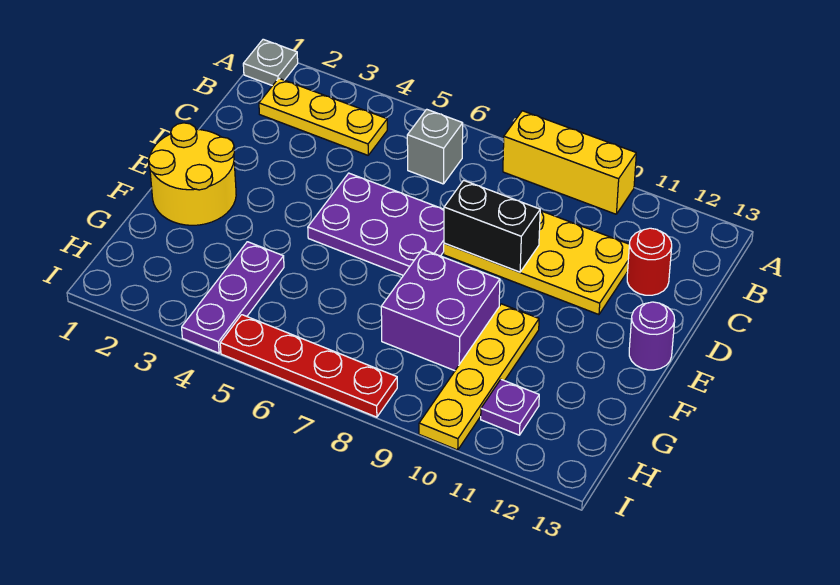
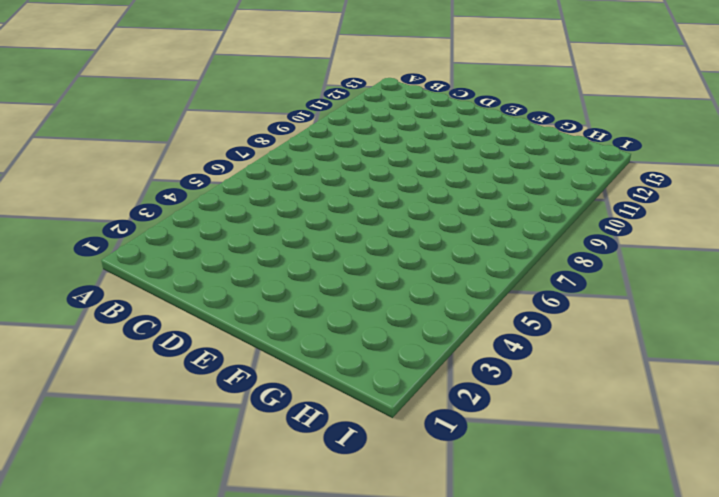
none -> grey plate A1 level 1
none -> yellow brick A8:A10 level 1
none -> yellow plate B2:B4 level 1

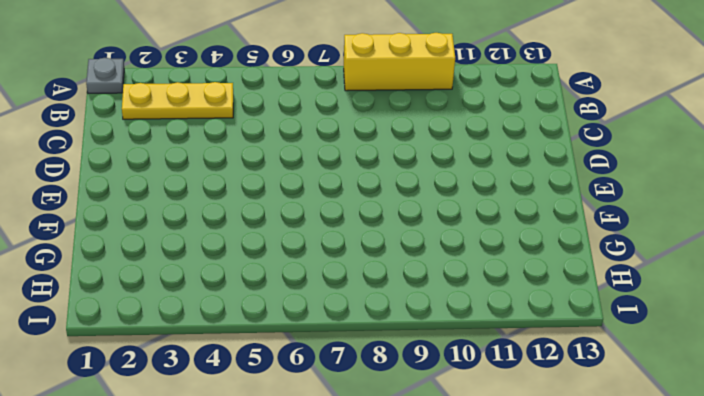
none -> grey brick B6 level 1
none -> yellow plate C8:D11 level 1
none -> red round brick C12 level 1

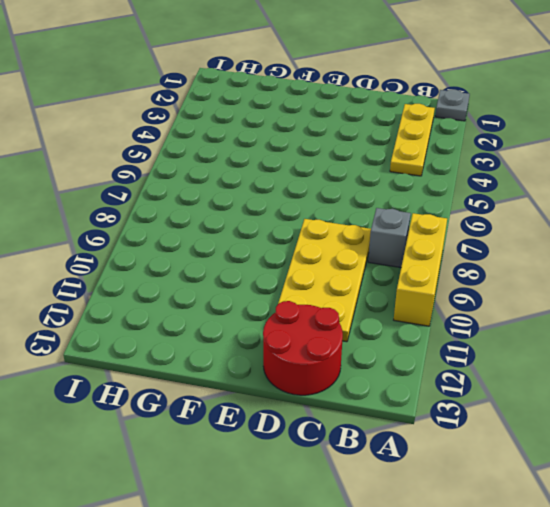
grey brick B8 level 1 -> grey brick B6 level 1
red round brick C12:D13 level 1 -> red round brick C12 level 1
none -> purple plate D5:E7 level 1
none -> yellow round brick E1:F2 level 1
none -> purple round brick E13 level 1

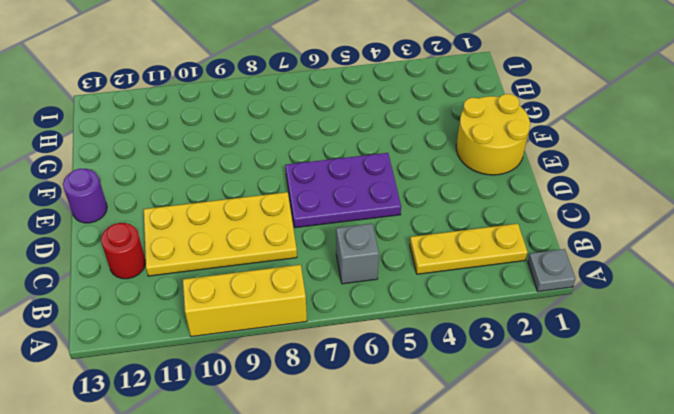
none -> purple brick F8:G9 level 1
none -> yellow plate F10:I10 level 1
none -> purple plate G4:I4 level 1

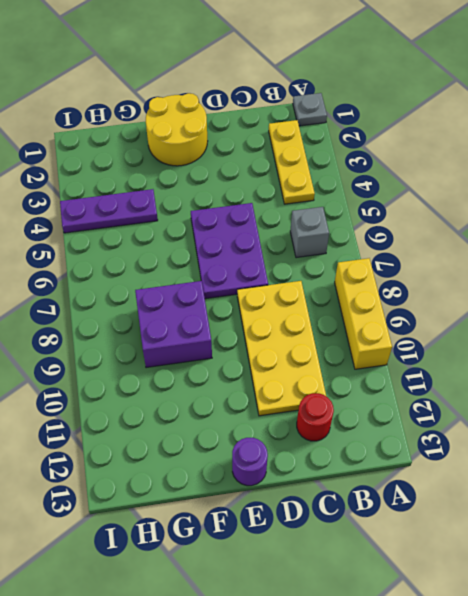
none -> yellow plate F10:I10 level 1
none -> purple plate H11 level 1
none -> red plate I5:I8 level 1

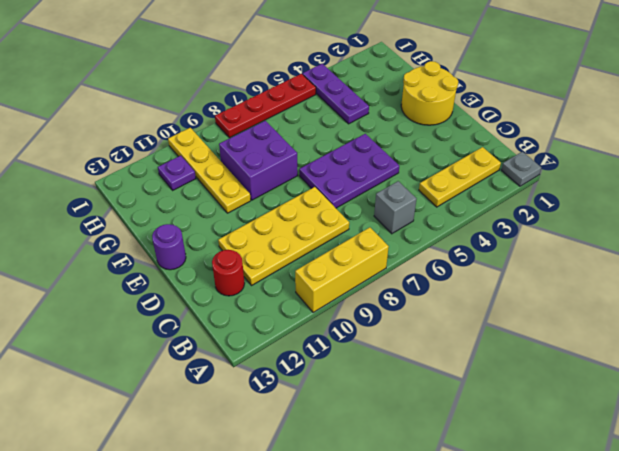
none -> black brick D8:D9 level 2

